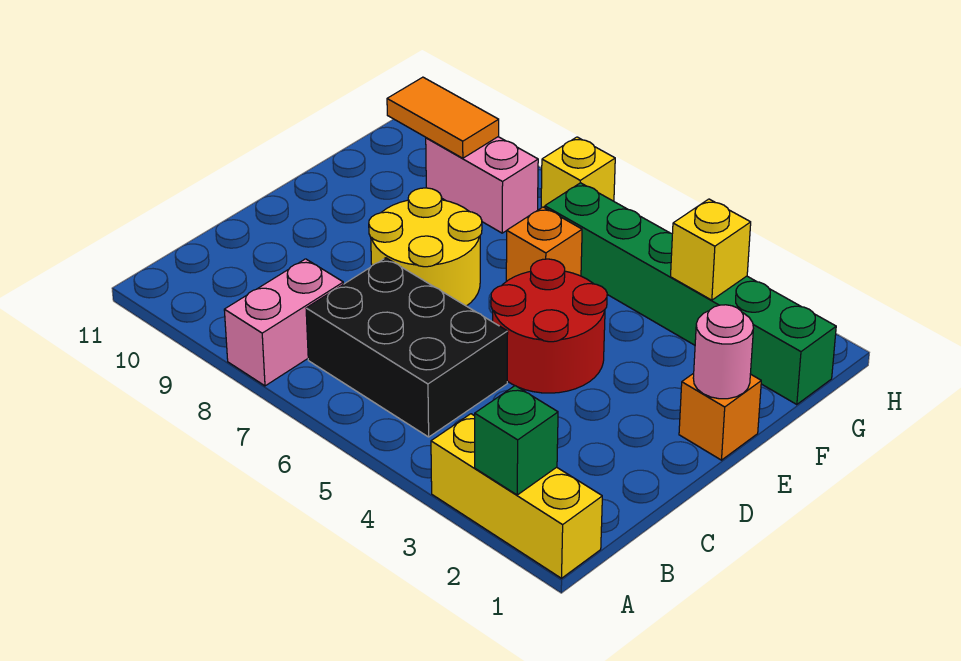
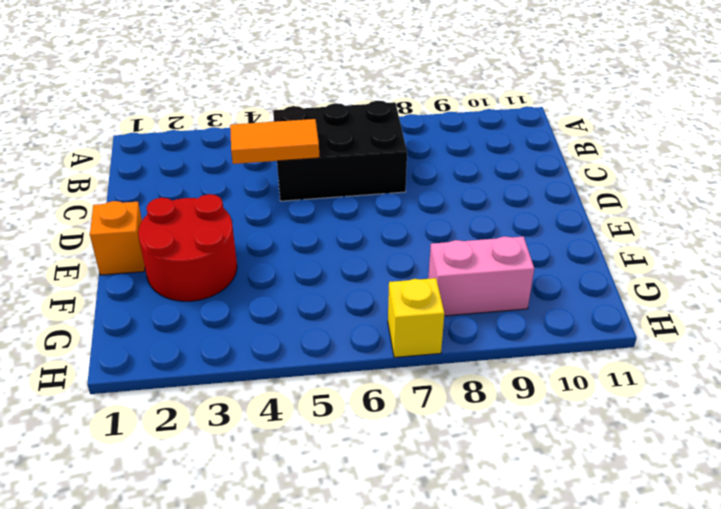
orange tile C4:C5 level 2 -> orange tile G9:G10 level 2
red round brick E2:F3 level 1 -> red round brick D4:E5 level 1
none -> yellow brick A1:A3 level 1
none -> pink brick A8:B8 level 1
none -> yellow round brick D7:E8 level 1

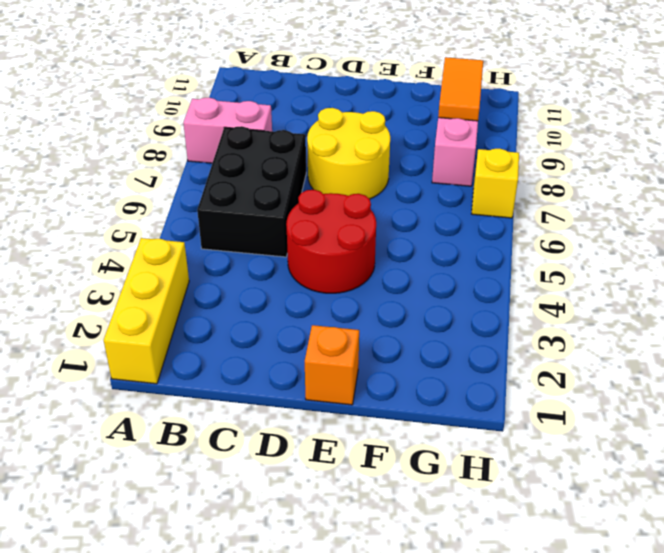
none -> orange brick F6 level 1
none -> green brick G1:G6 level 1
none -> green brick A2 level 2

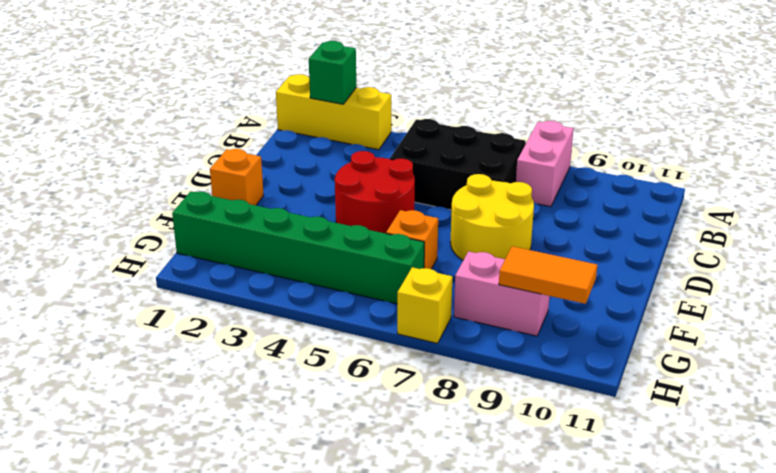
none -> pink round brick E1 level 2
none -> yellow brick G3 level 2

